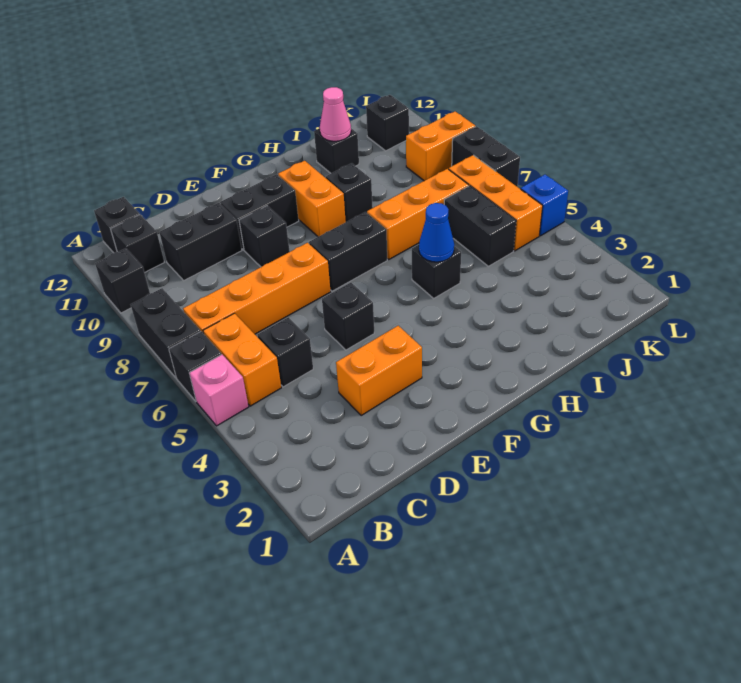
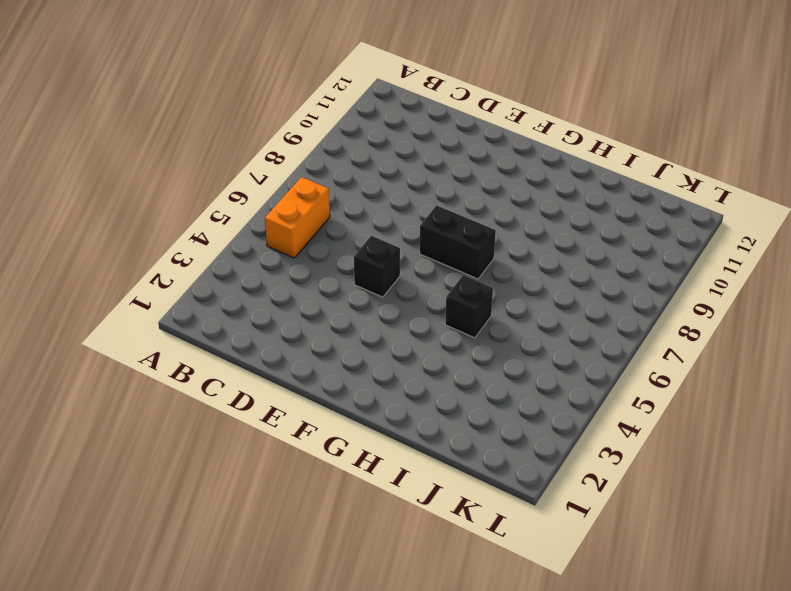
none -> pink brick A5 level 1
none -> black brick A6 level 1
none -> black brick A7:A8 level 1

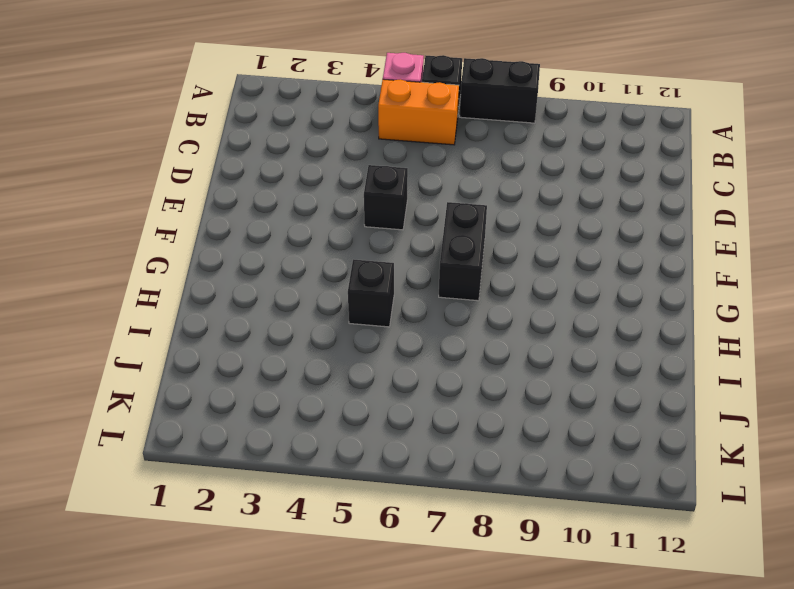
none -> black brick A10 level 1
none -> orange brick B7:E7 level 1
none -> black brick B11 level 1

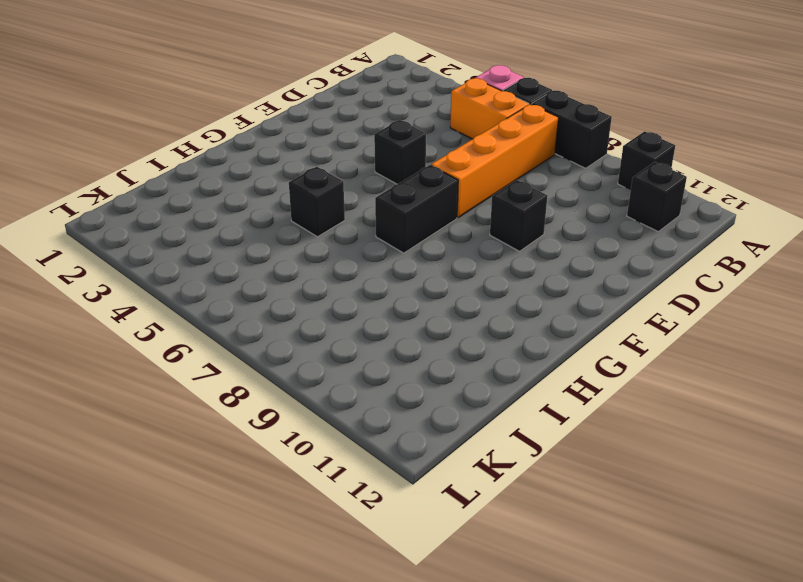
none -> black brick B12 level 1
none -> black brick C5 level 1
none -> black brick C10:D10 level 1

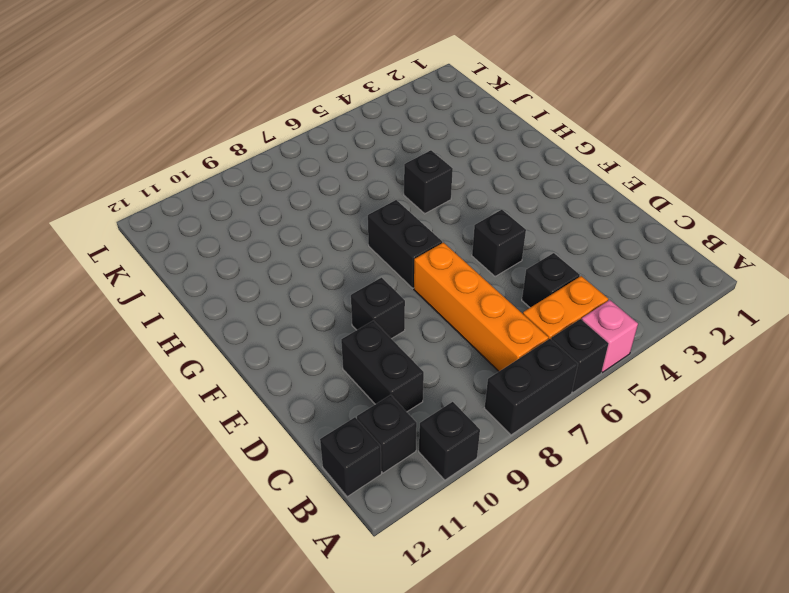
none -> orange brick D3:E3 level 1
none -> black brick E10:F10 level 1
none -> orange brick G9:G10 level 1

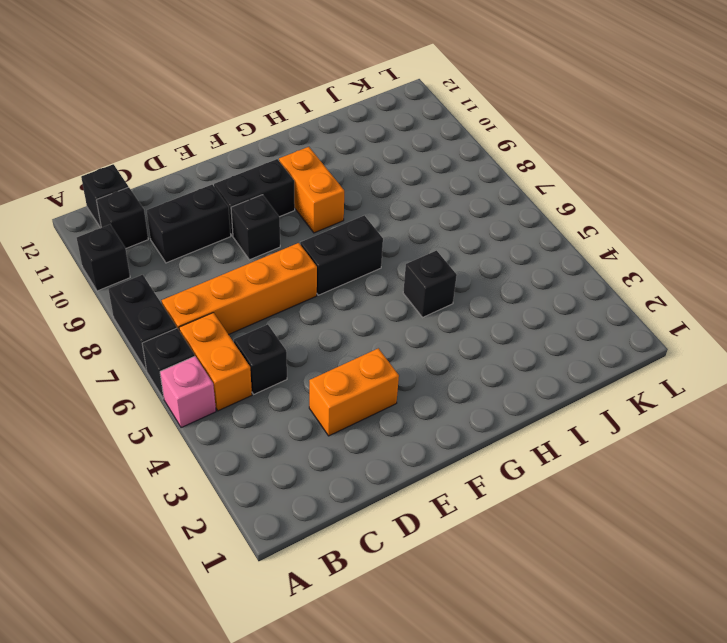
none -> black brick E5 level 1
none -> orange brick H7:J7 level 1
none -> black brick H9 level 1

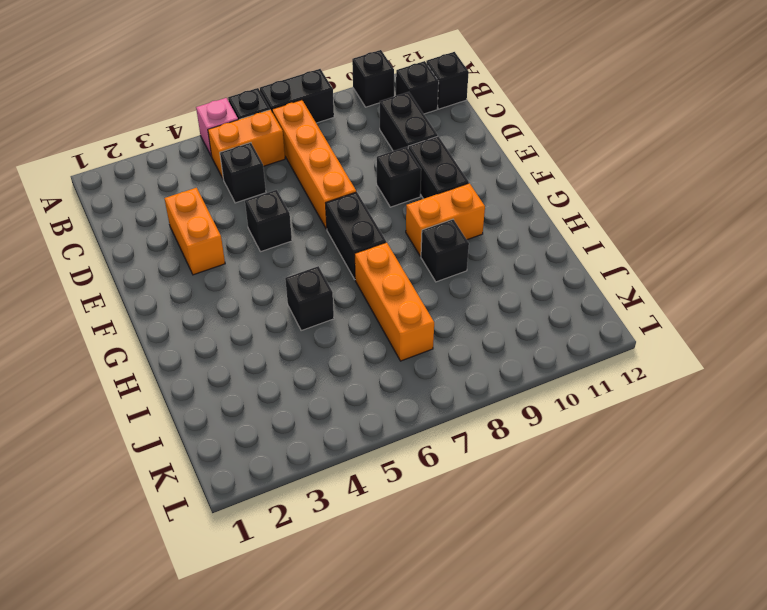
none -> black brick I11 level 1
none -> black brick J5:J6 level 1
none -> orange brick K5:K7 level 1

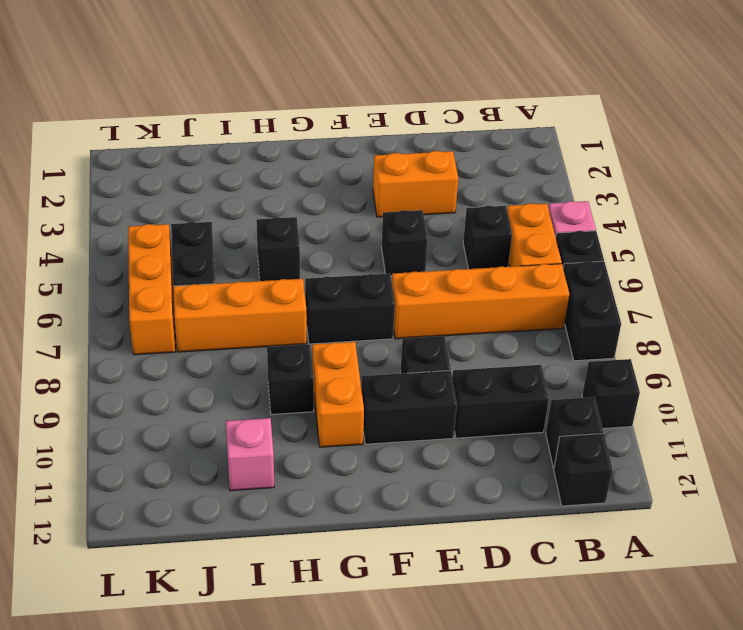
pink brick I11 level 1 -> black brick I11 level 1
none -> orange brick K9:L9 level 1
none -> black brick K11 level 1
none -> blue brick L5 level 1

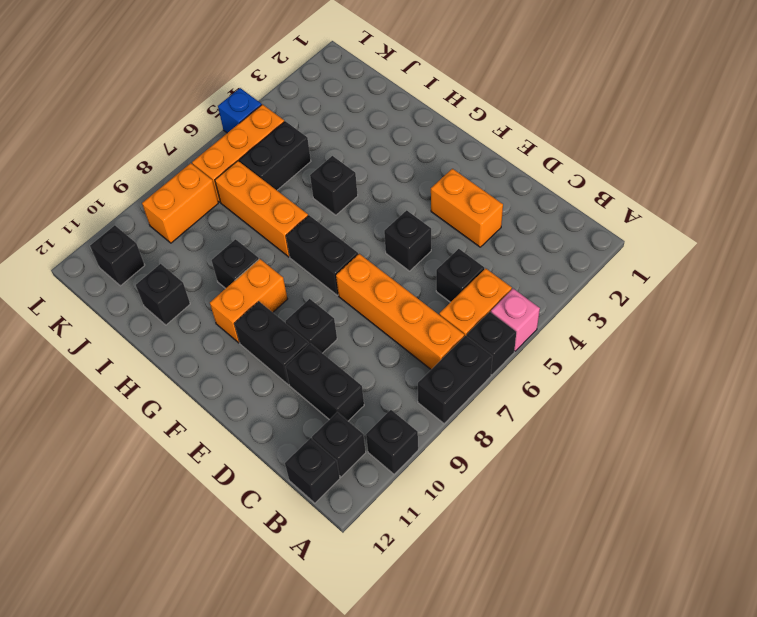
orange brick K8:K9 level 1 -> orange brick K9:L9 level 1
none -> black brick L7:L8 level 1
none -> blue cone H5 level 2
none -> pink cone I11 level 2

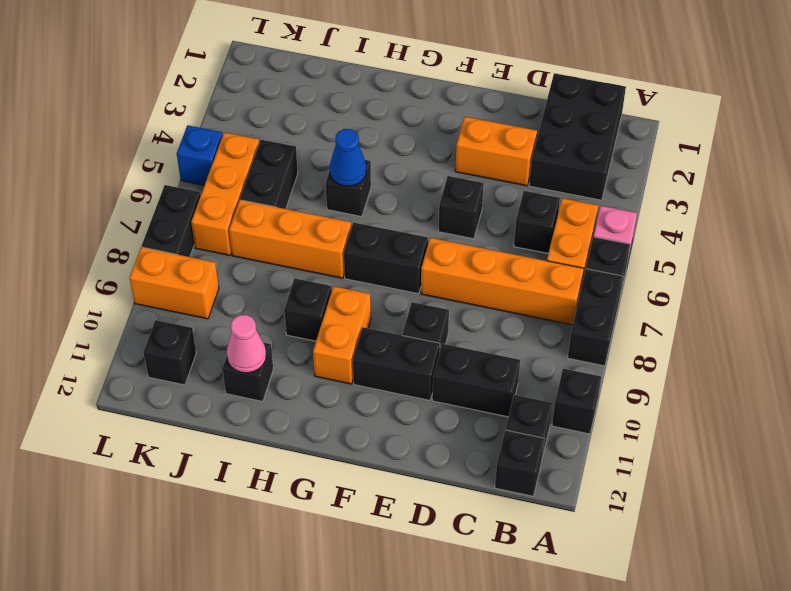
black brick B1:C3 level 1 -> none

